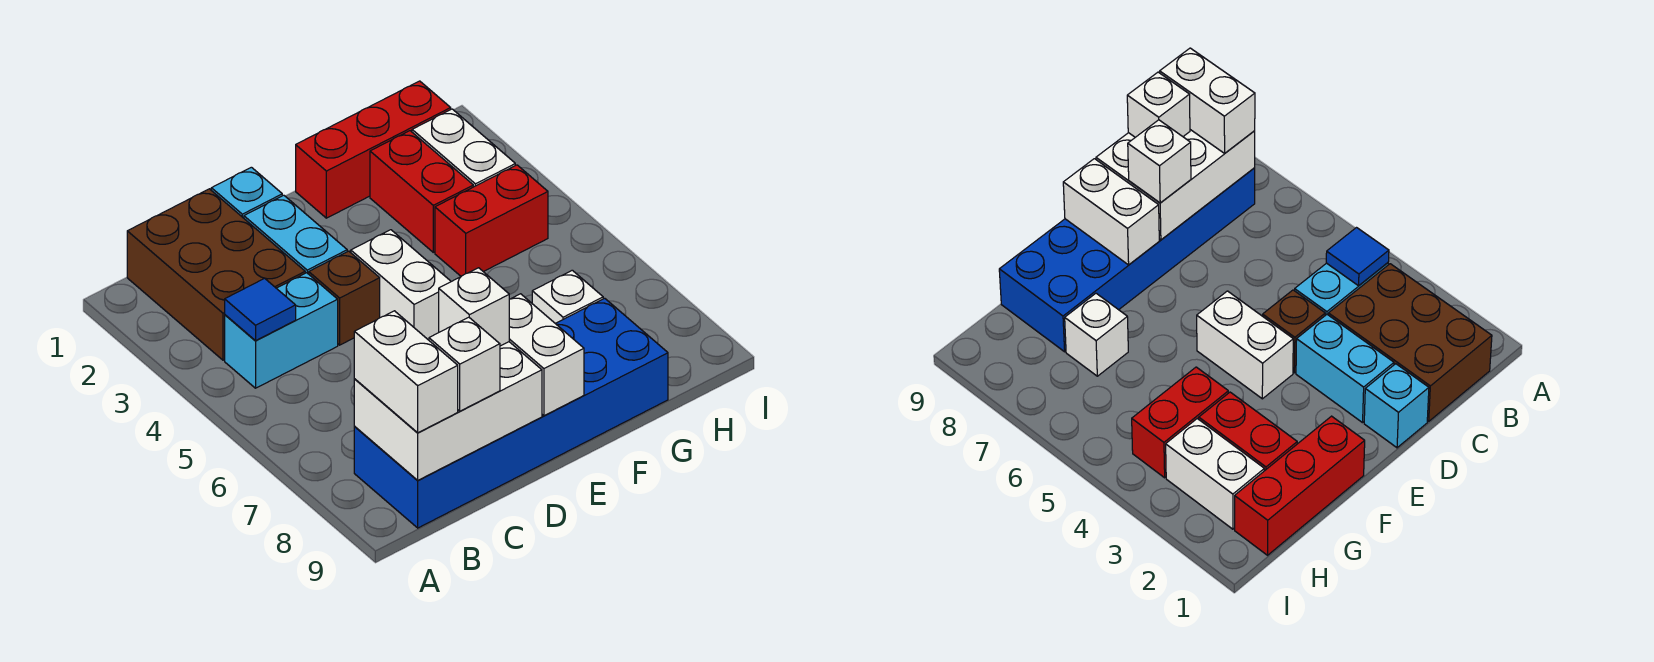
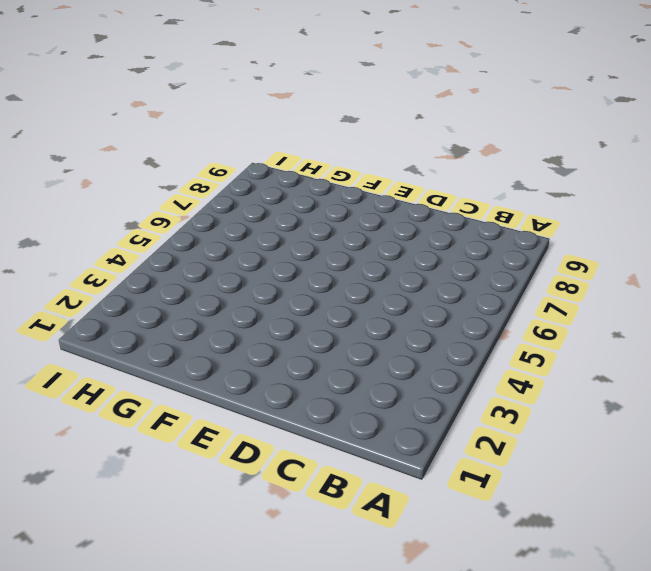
none -> brown brick B1:C3 level 1
none -> cyan brick B4:C4 level 1
none -> blue brick B8:G9 level 1

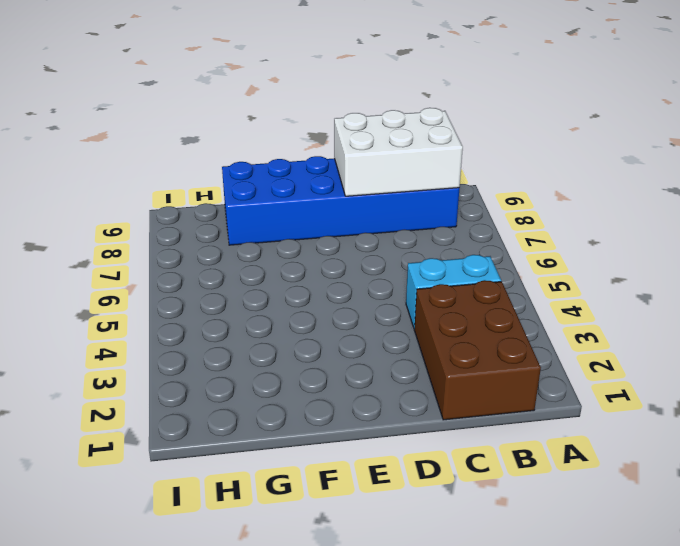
none -> cyan brick D1 level 1
none -> cyan brick D2:D3 level 1
none -> brown brick D4 level 1

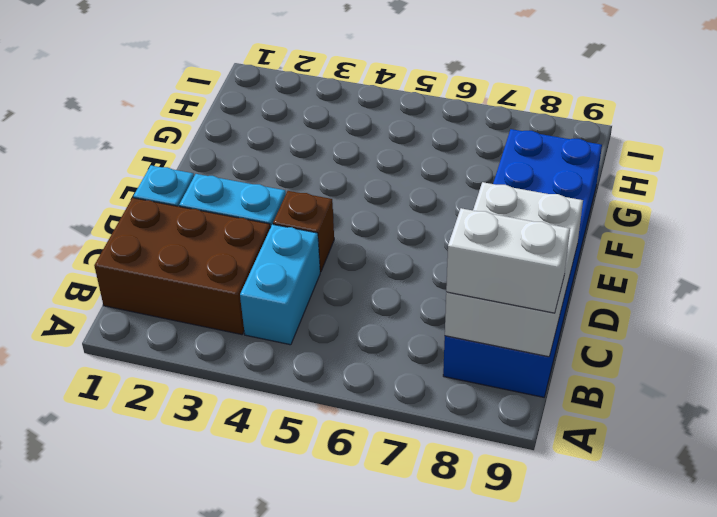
none -> white brick E4:E5 level 1
none -> red brick F1:H1 level 1
none -> red brick G2:G3 level 1

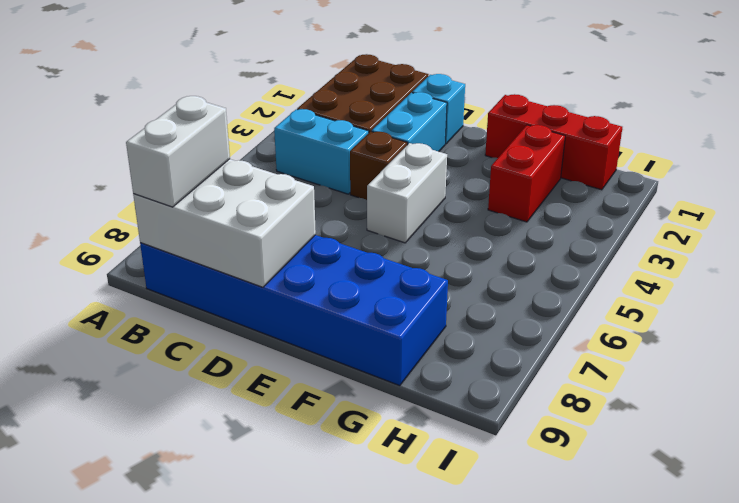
none -> red brick G4:H4 level 1
none -> white brick G7 level 1
none -> white brick H2:H3 level 1

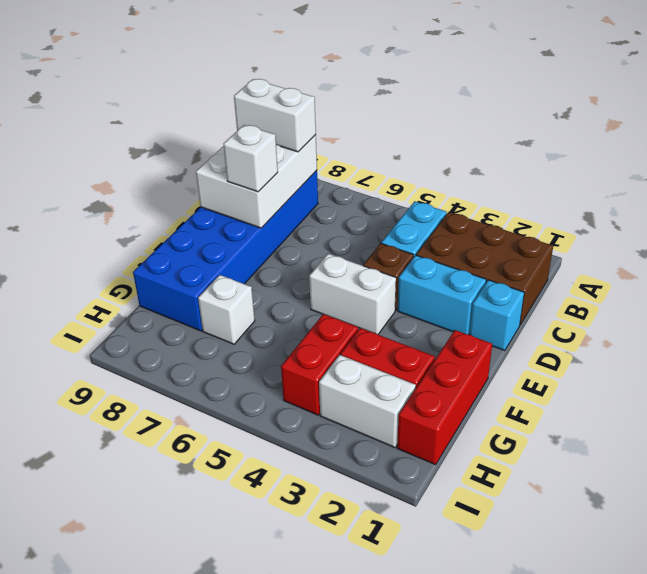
none -> blue tile B4 level 2
none -> white brick E8:E9 level 2
none -> white brick C9 level 3

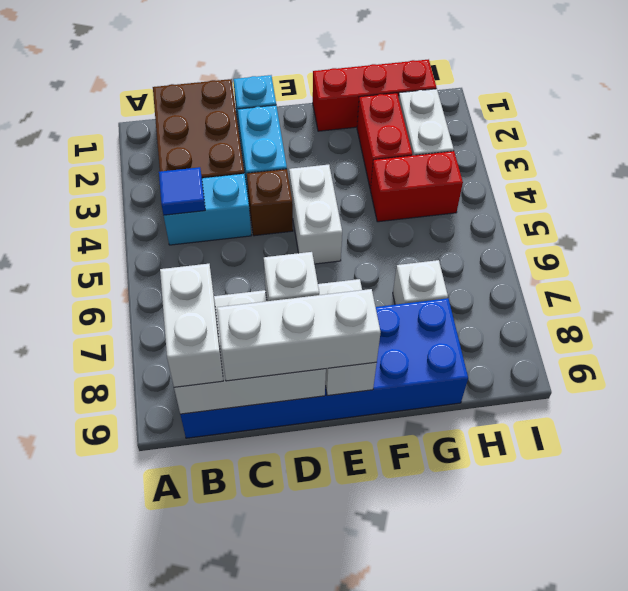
white brick C9:E9 level 3 -> white brick C9 level 3

